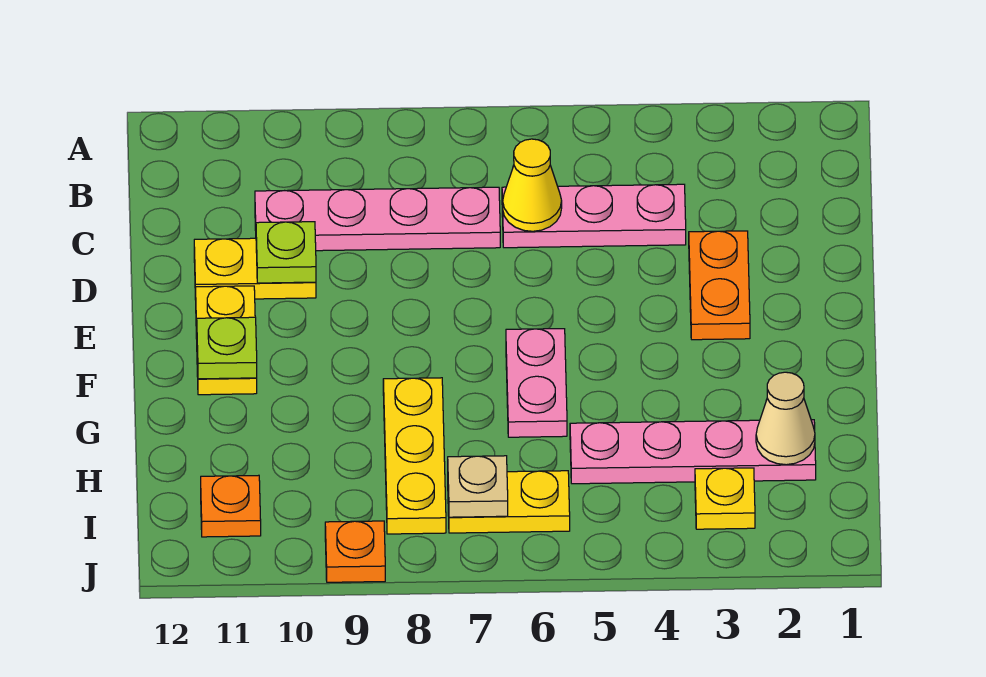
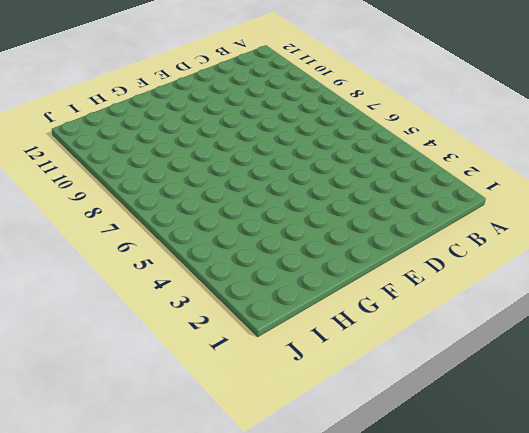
none -> pink plate C4:C6 level 1
none -> pink plate C7:C10 level 1
none -> orange plate D3:E3 level 1

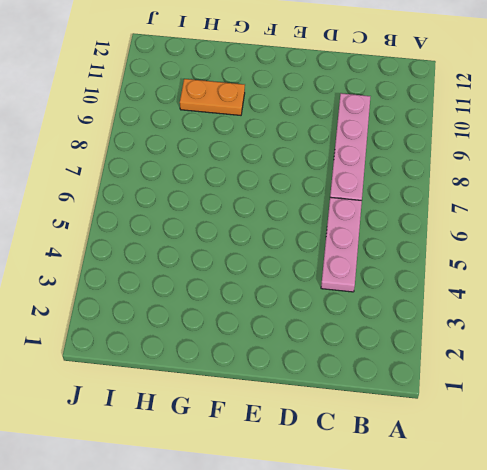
orange plate G10:H10 level 1 -> orange plate D3:E3 level 1
none -> yellow plate D10:D11 level 1
none -> yellow plate E11:F11 level 1
none -> pink plate F6:G6 level 1

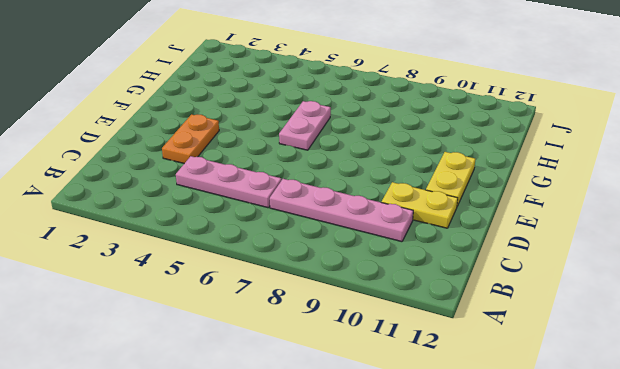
none -> yellow plate G8:I8 level 1
none -> pink plate H2:H5 level 1
none -> yellow plate I3 level 1

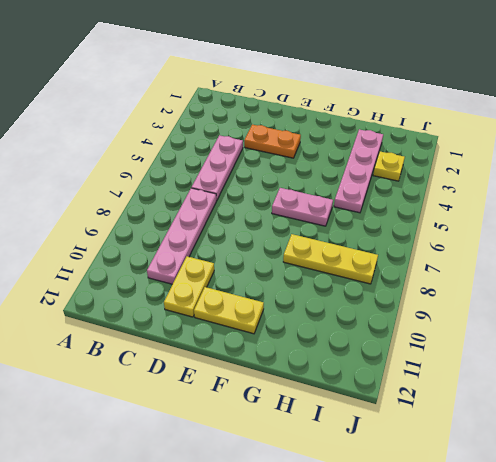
none -> yellow plate I6:I7 level 1
none -> orange plate I11 level 1
none -> orange plate J9 level 1

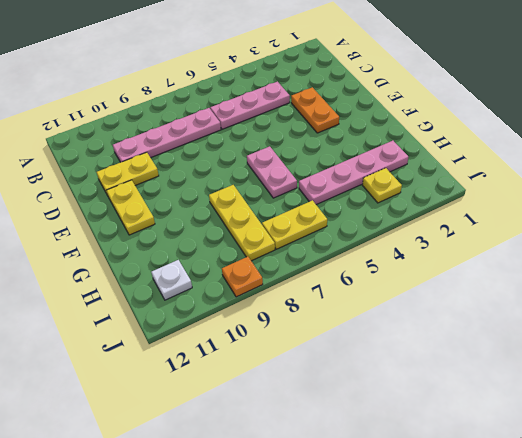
white plate I11 level 1 -> orange plate I11 level 1
none -> yellow cone C6 level 2
none -> lime plate D10 level 2
none -> lime plate F11 level 2

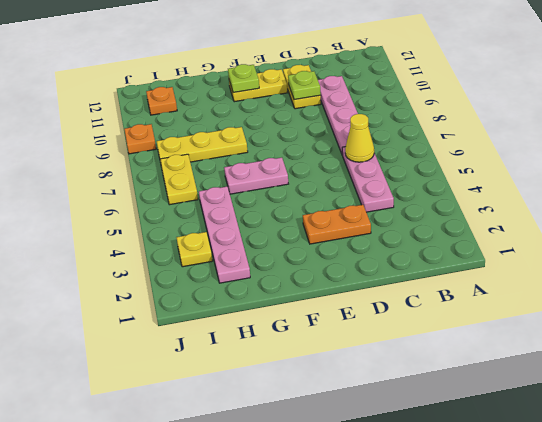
none -> tan cone H2 level 2
none -> tan plate I7 level 2

